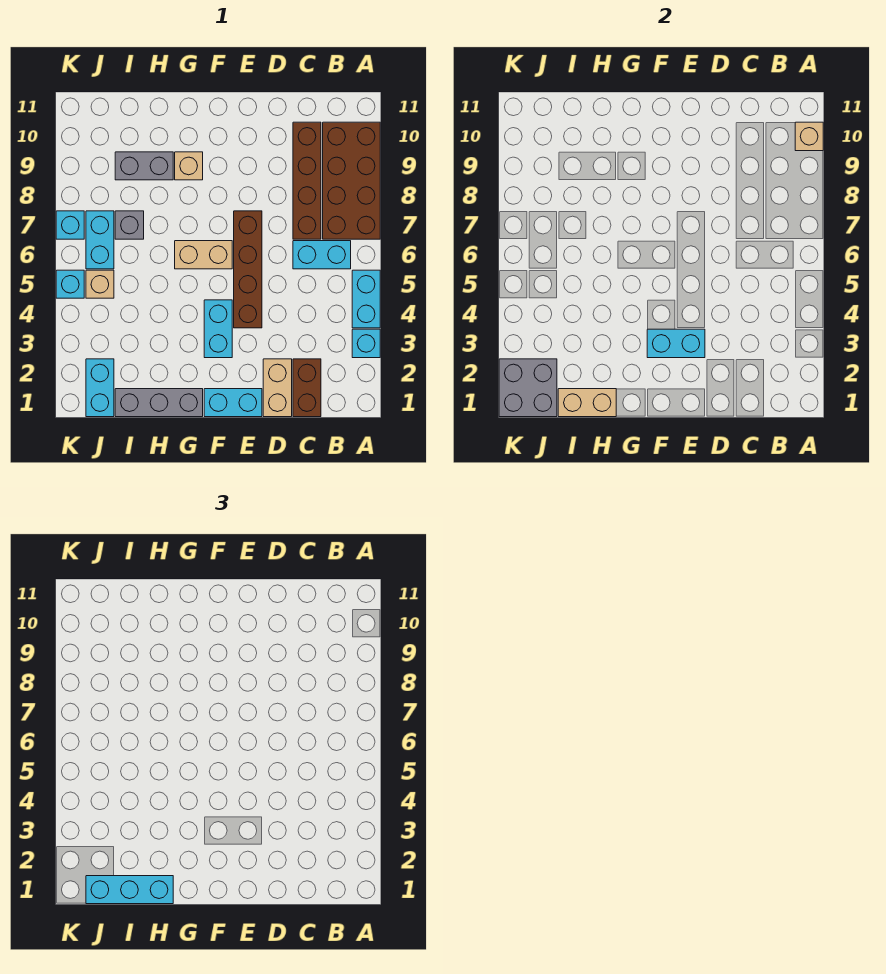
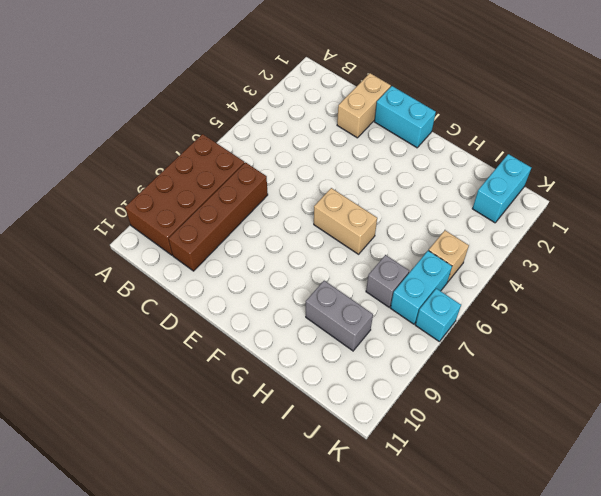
none -> cyan brick A3 level 1
none -> cyan brick A4:A5 level 1
none -> cyan brick B6:C6 level 1

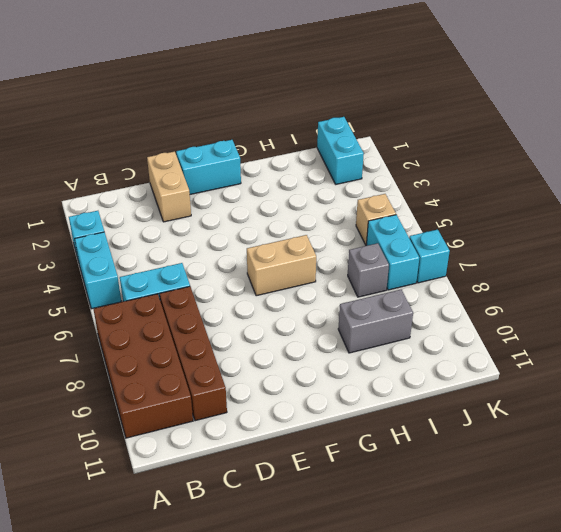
none -> brown brick C1:C2 level 1
none -> brown brick E4:E7 level 1
none -> cyan brick F3:F4 level 1

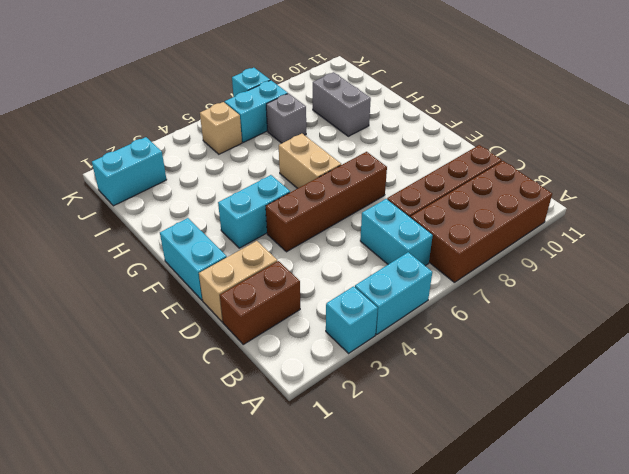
none -> grey brick G1:I1 level 1
none -> tan brick G9 level 1
none -> cyan brick K5 level 1

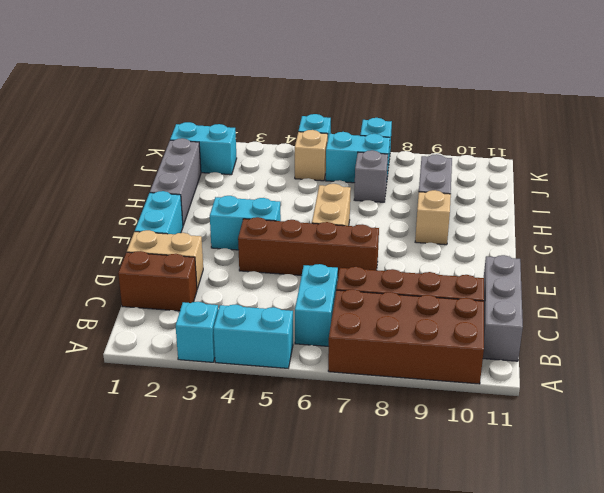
grey brick B11:D11 level 1 -> none
none -> tan brick A10 level 2
none -> cyan brick E3:F3 level 2
none -> tan brick H1:I1 level 2

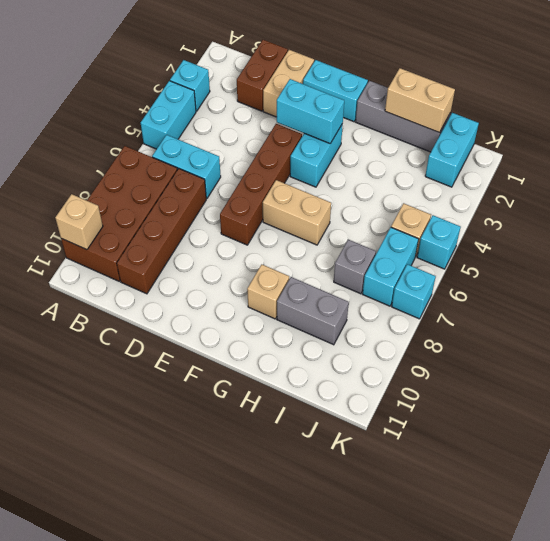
none -> grey brick J1:K2 level 2
none -> cyan brick H1:J1 level 3

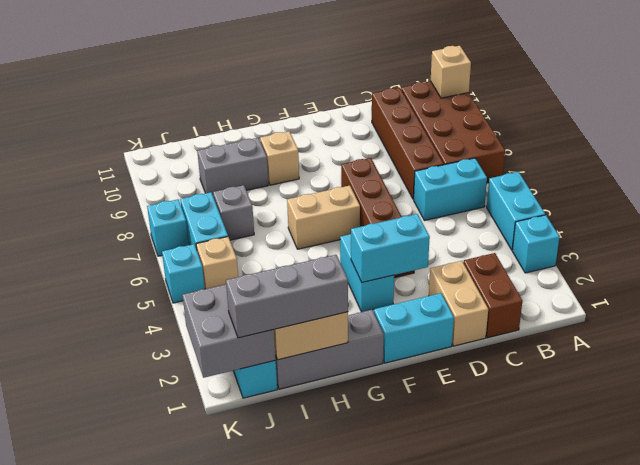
grey brick H1:J1 level 3 -> cyan brick H1:J1 level 3

